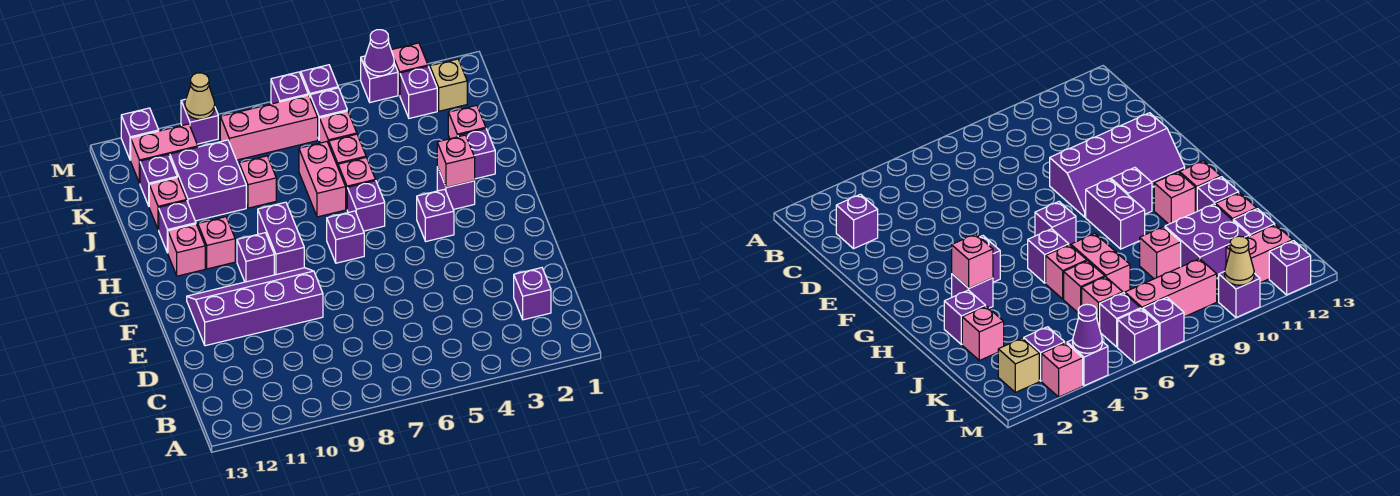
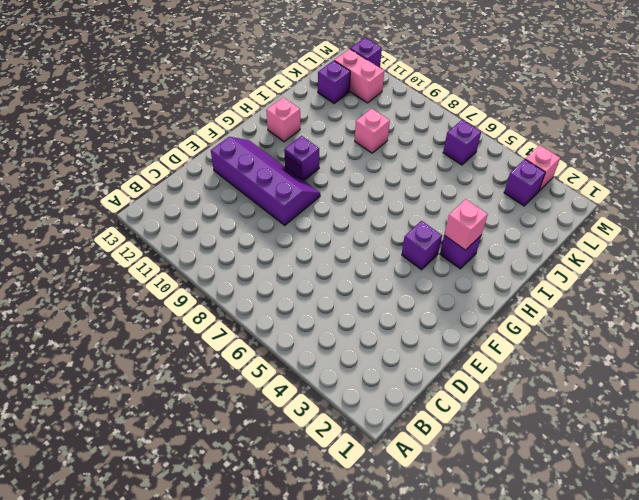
none -> purple brick C2 level 1
none -> purple brick G7 level 1
none -> purple brick G9:H9 level 1
none -> purple brick H6 level 1

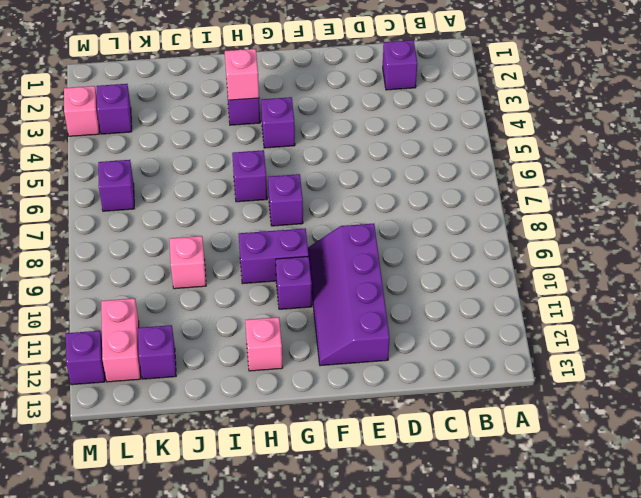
none -> pink brick H11 level 1
none -> purple brick I2 level 1
none -> pink brick I6 level 1
none -> pink brick I7:J7 level 1

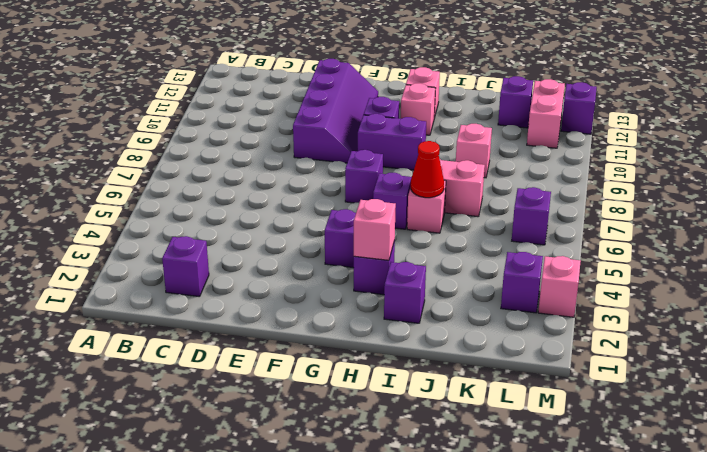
red cone I6 level 2 -> none
none -> purple brick I12 level 1
none -> pink brick J2 level 1
none -> pink brick J6 level 1
none -> purple brick J10:K11 level 1

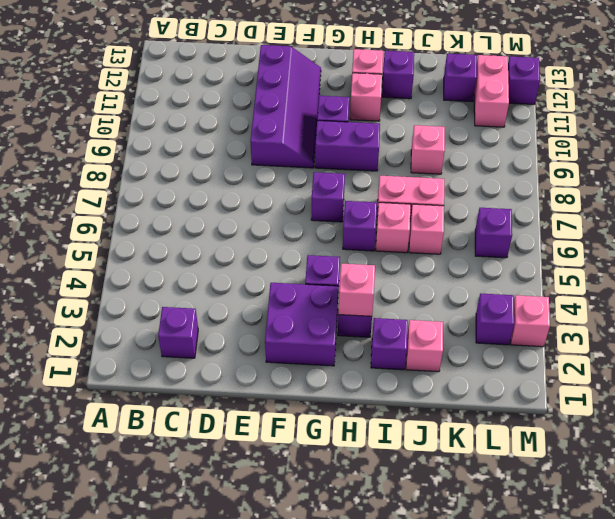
purple brick F2:G3 level 1 -> purple brick J10:K11 level 1
none -> pink brick J12 level 1
none -> pink brick K6 level 1
none -> tan brick L2 level 1
none -> pink brick L7:L9 level 1

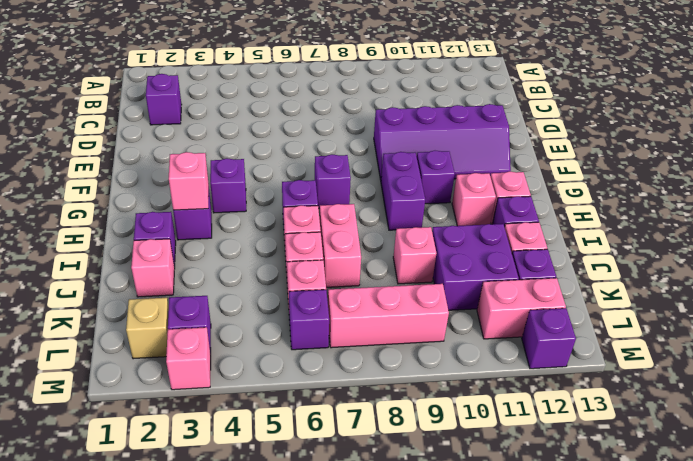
none -> purple brick M4 level 1
none -> purple brick M6 level 1
none -> purple brick M7 level 1
none -> purple brick M10 level 1

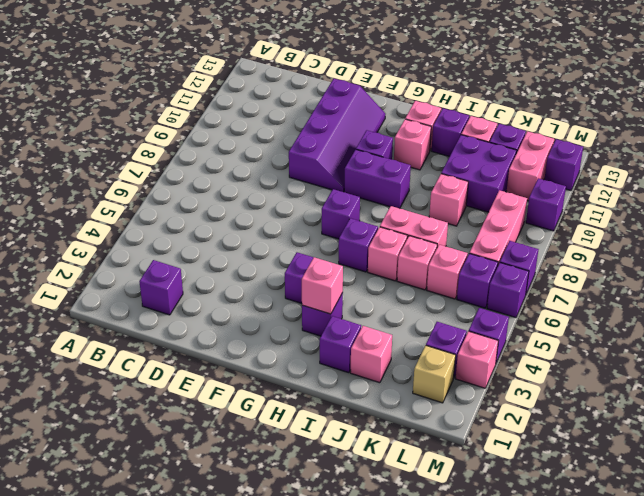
none -> purple cone M4 level 2
none -> tan cone M10 level 2

